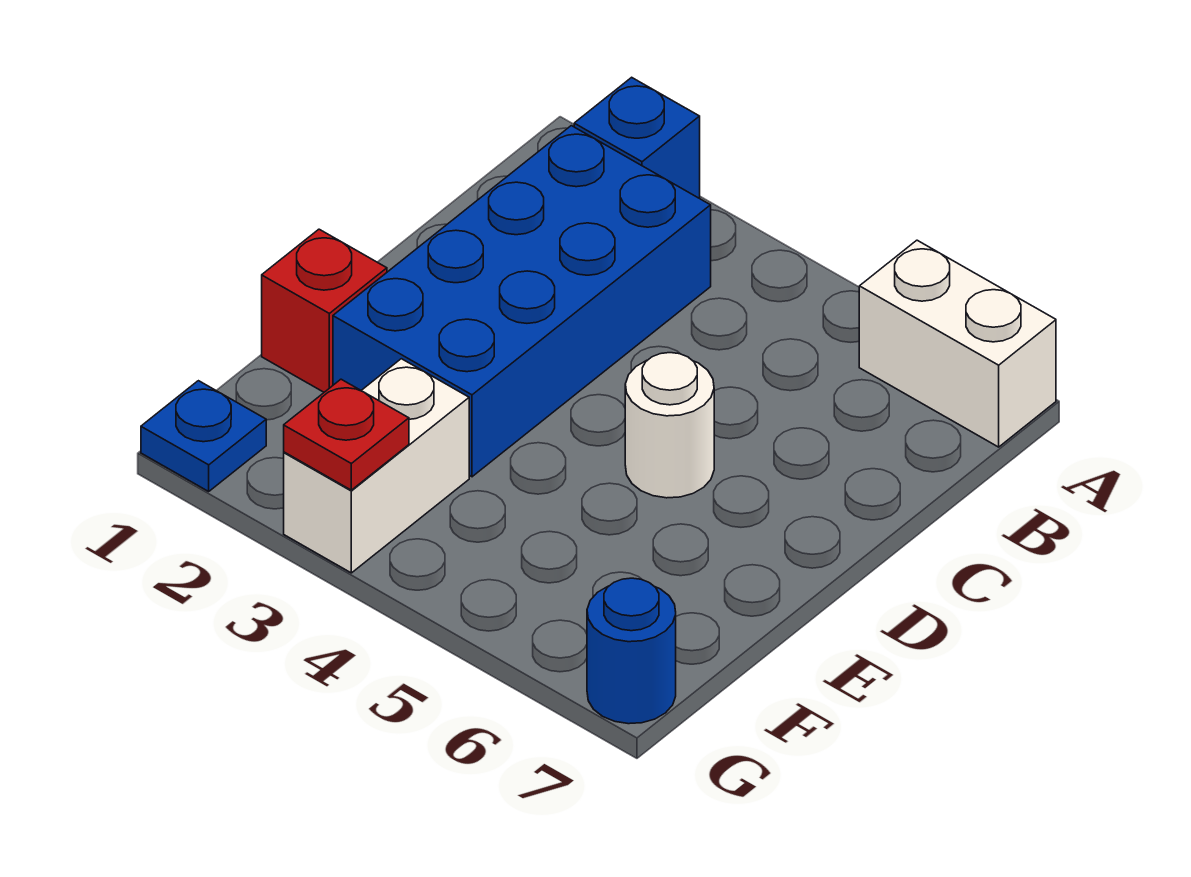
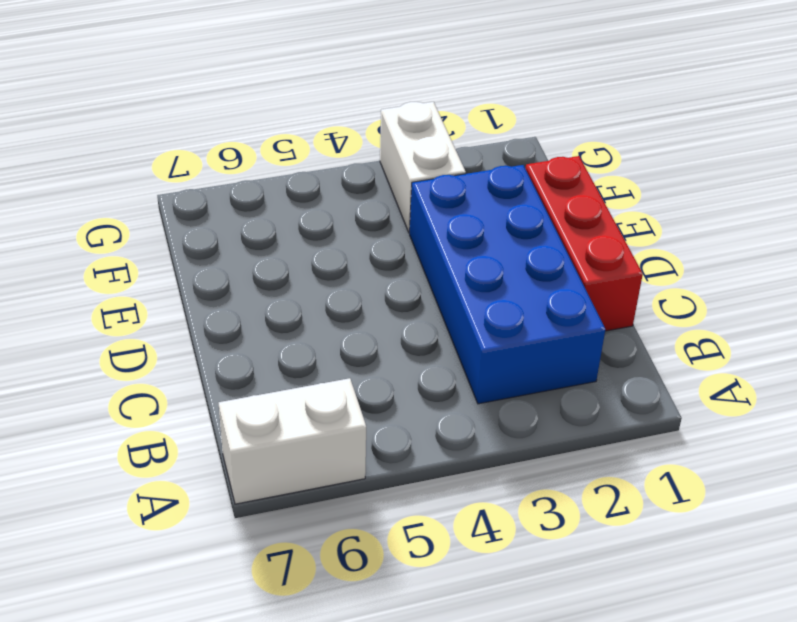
red brick C1:E1 level 1 -> red brick E1 level 1
none -> blue brick A2 level 1
none -> white round brick D5 level 1

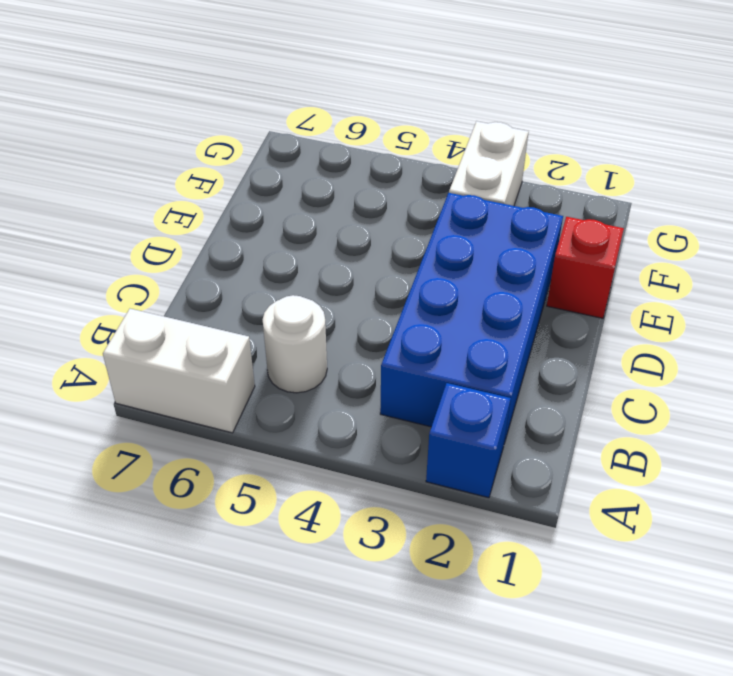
white round brick B5 level 1 -> white round brick D5 level 1
none -> blue plate G1 level 1
none -> blue round brick G7 level 1

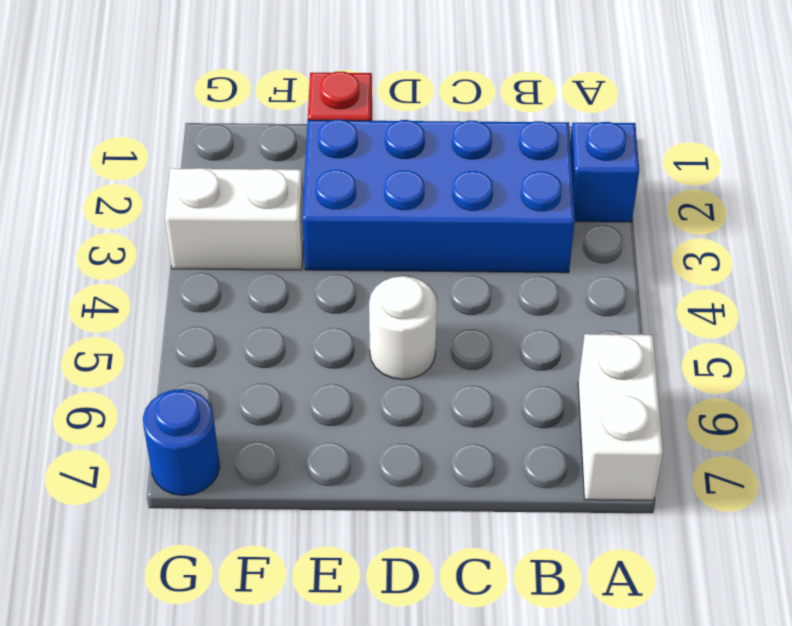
none -> blue plate G1 level 1
none -> red plate G3 level 2

